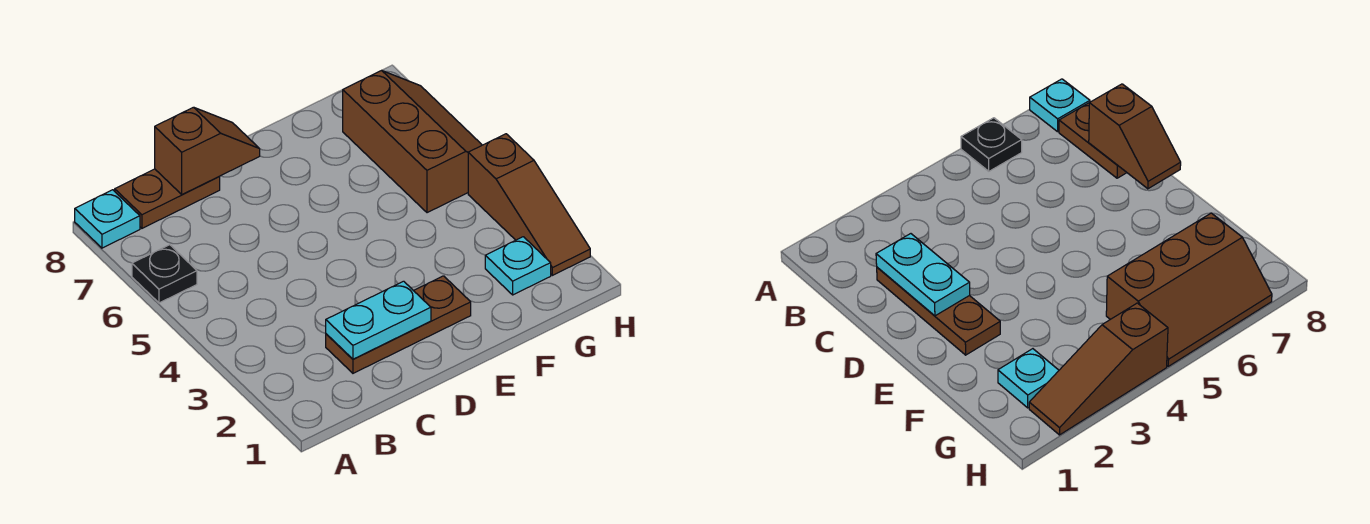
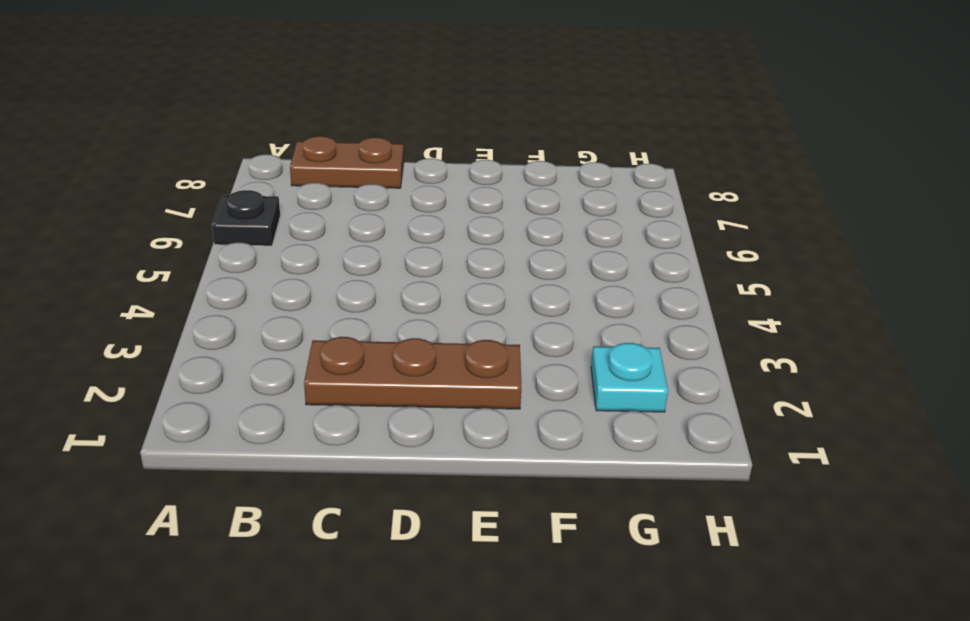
none -> cyan plate A8 level 1
none -> brown slope G5:H7 level 1 top G

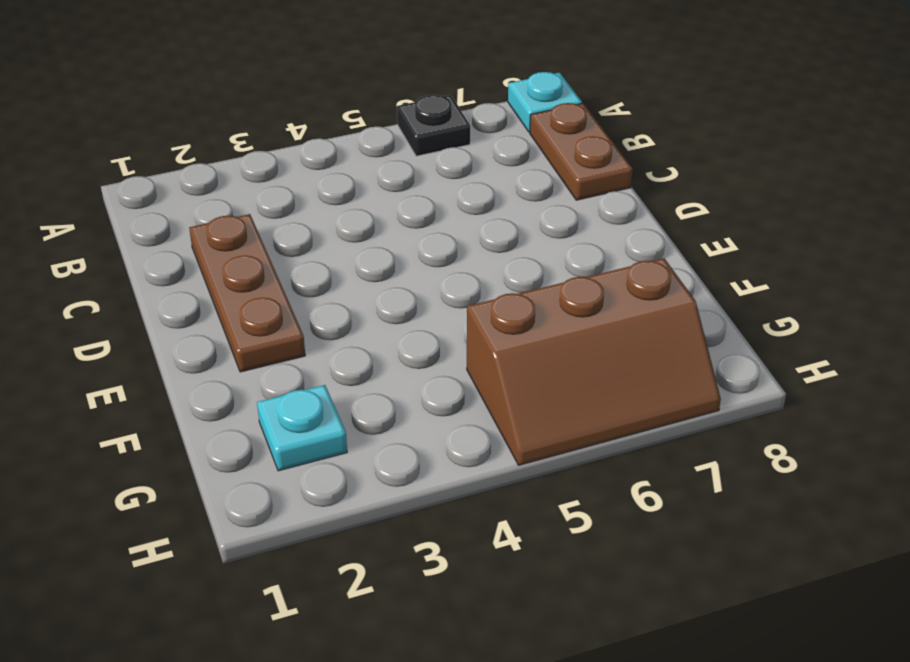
none -> brown slope H2:H4 level 1 top 4
none -> cyan plate C2:D2 level 2

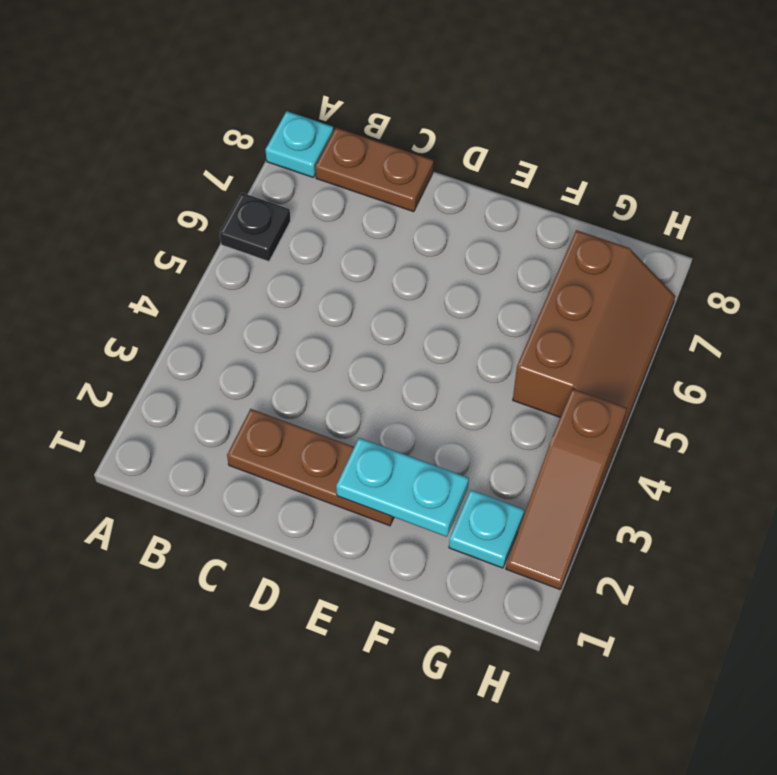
cyan plate E2:F2 level 2 -> cyan plate C2:D2 level 2
none -> brown slope C8:D8 level 2 top C

